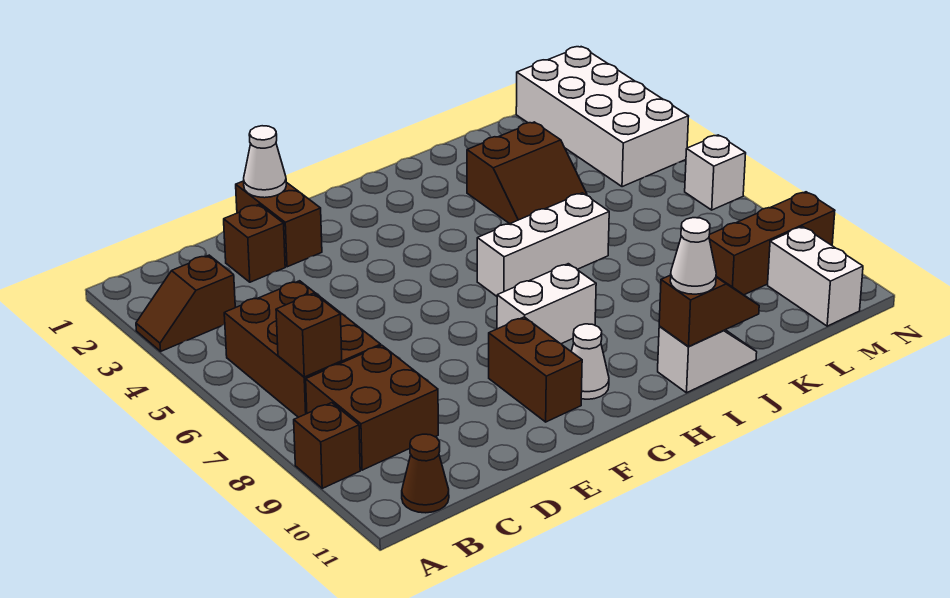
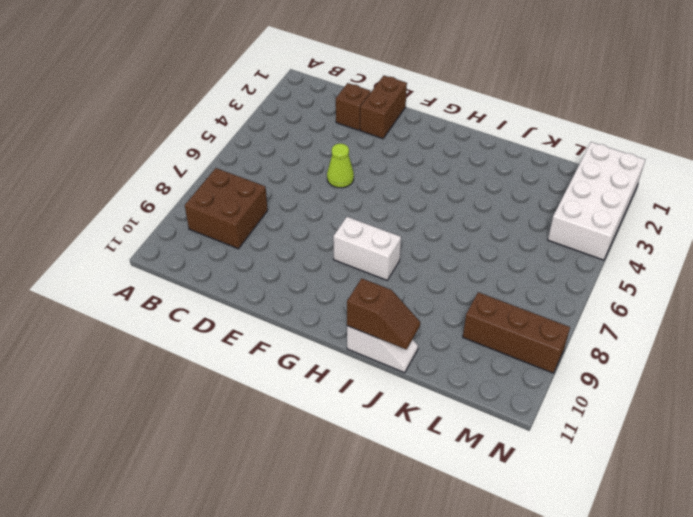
lime cone E5 level 1 -> none
none -> brown slope A3:B3 level 1 top B
none -> brown brick A9 level 1
none -> brown brick B5:C7 level 1

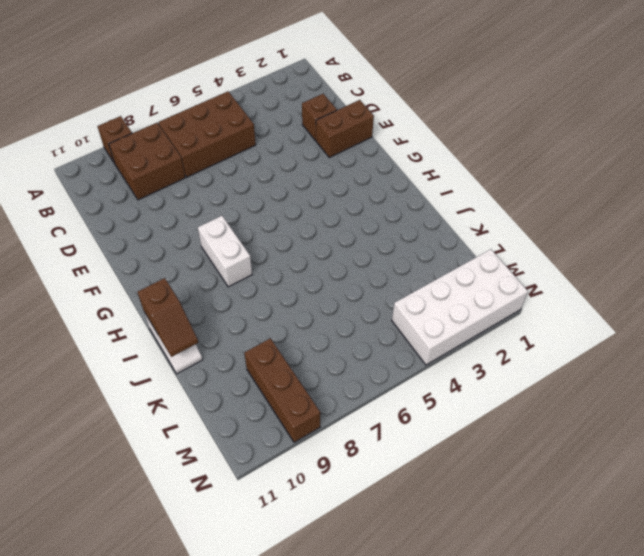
none -> brown slope A3:B3 level 1 top B
none -> brown cone B11 level 1
none -> brown brick F9:F10 level 1

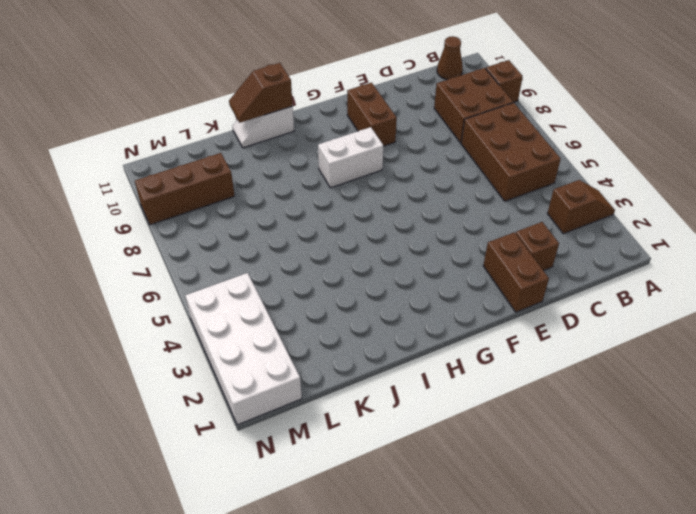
none -> white cone G10 level 1
none -> white brick H6:J6 level 1
none -> brown slope J3:K4 level 1 top 3

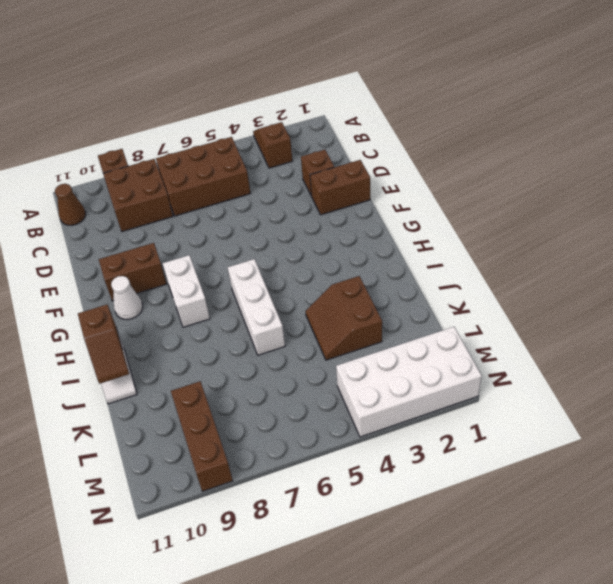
none -> white brick M10:M11 level 1
none -> white brick N6 level 1
none -> brown brick B7 level 2

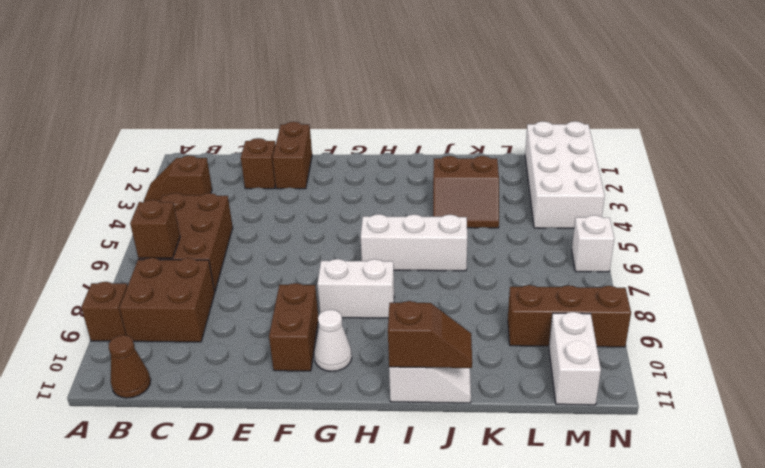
none -> white cone E1 level 2
none -> white cone I11 level 3

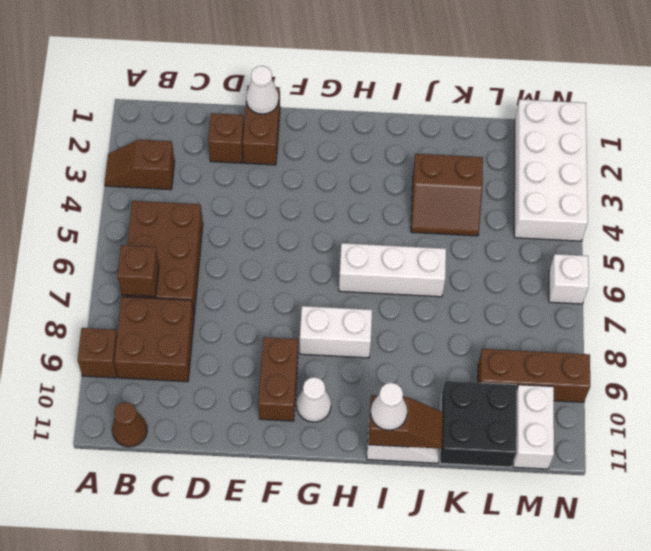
black brick K10:L11 level 1 -> none

